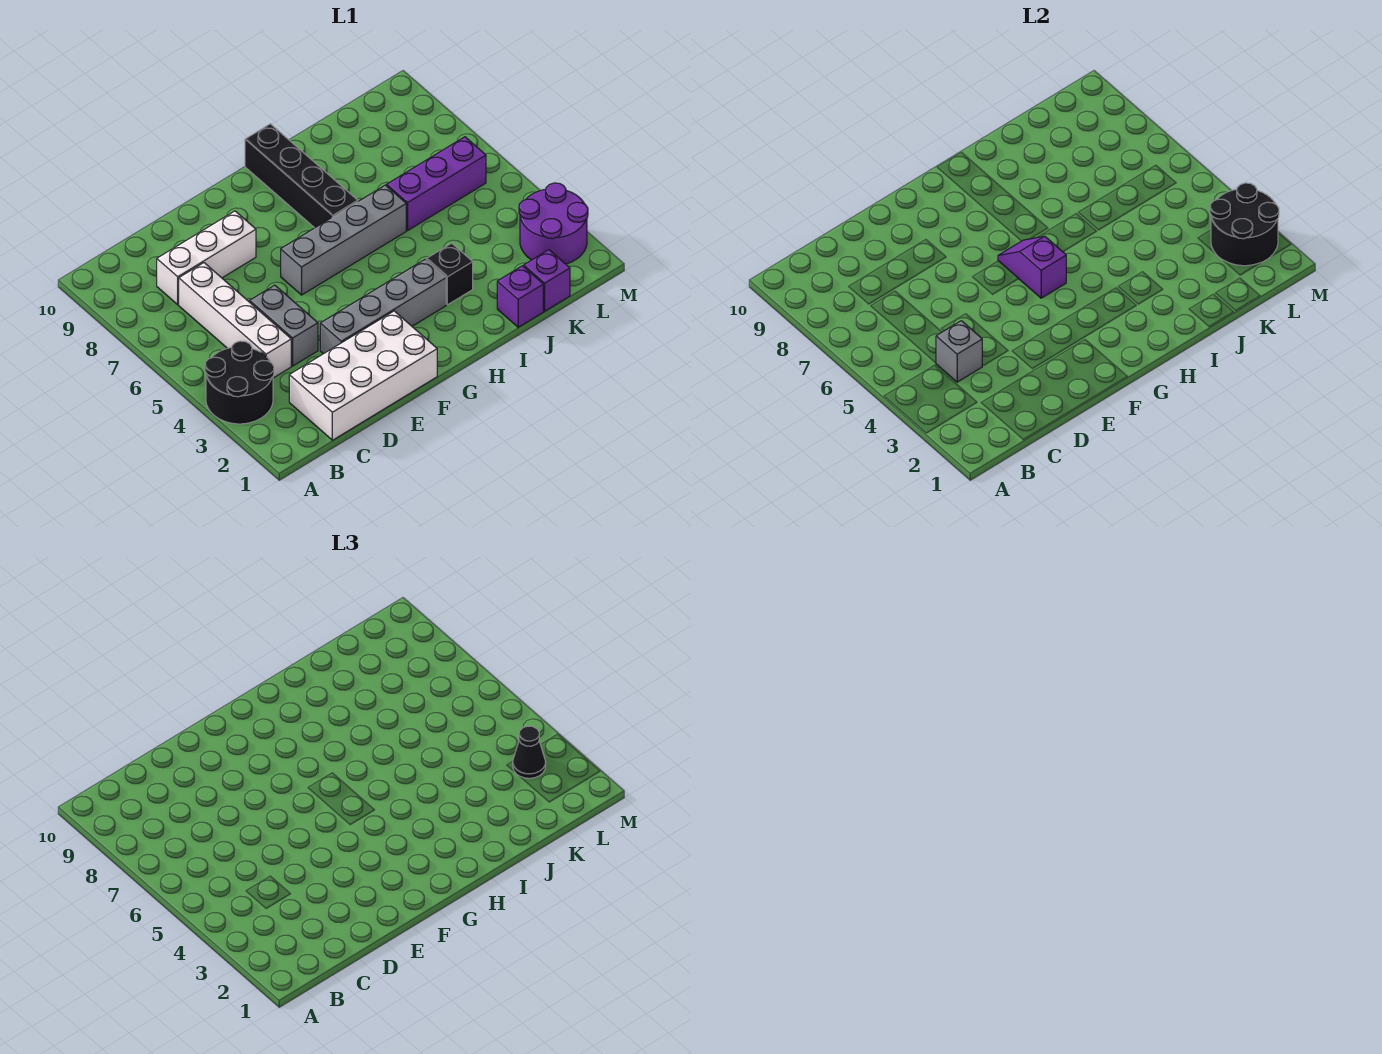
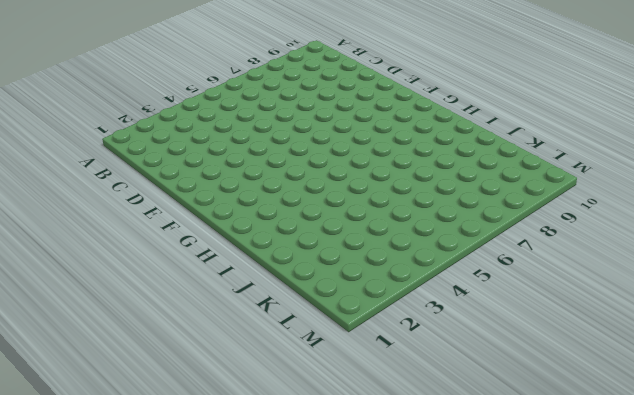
none -> black round brick A3:B4 level 1
none -> white brick C1:F2 level 1
none -> white brick C4:C7 level 1

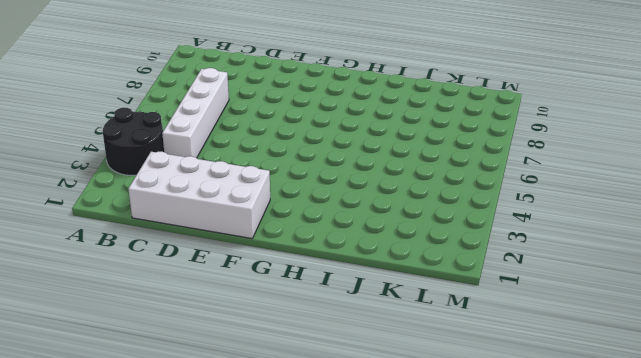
none -> white brick C8:E8 level 1
none -> grey brick D4:D5 level 1
none -> grey brick E3:H3 level 1

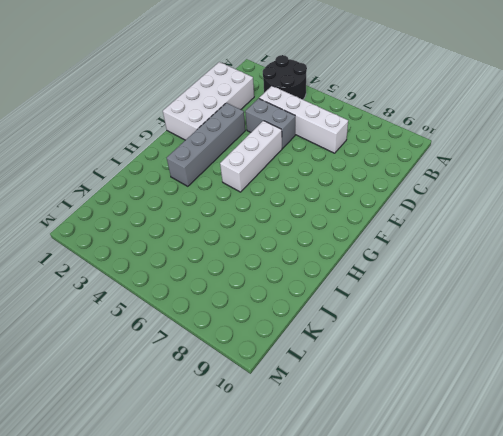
white brick E5:G5 level 1 -> white brick C8:E8 level 1
none -> grey brick F6:I6 level 1
none -> black brick H7:H10 level 1
none -> black brick I3 level 1

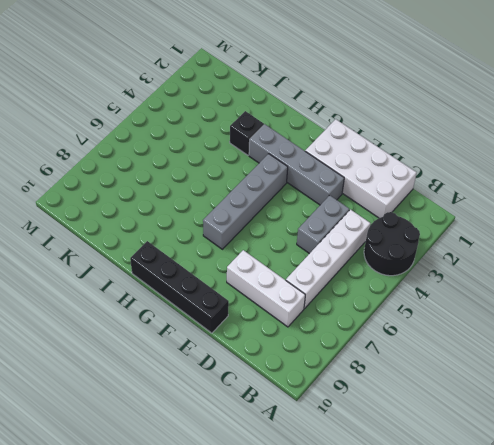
black brick E10:H10 level 1 -> black brick H7:H10 level 1
grey brick G4:G7 level 1 -> grey brick F6:I6 level 1
none -> purple brick J1 level 1
none -> purple brick J6:L6 level 1
none -> purple brick K1 level 1

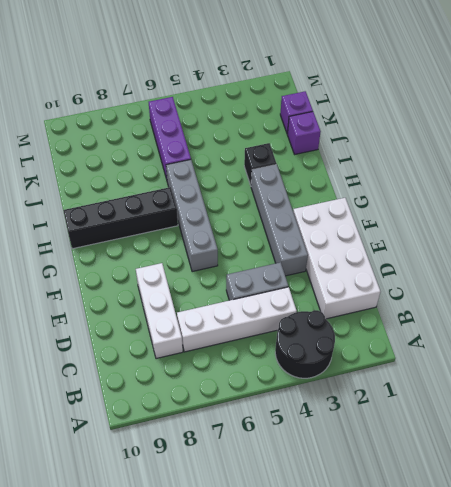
none -> purple round brick L2:M3 level 1
none -> grey brick C4 level 2
none -> purple slope G5:G6 level 2 top 5

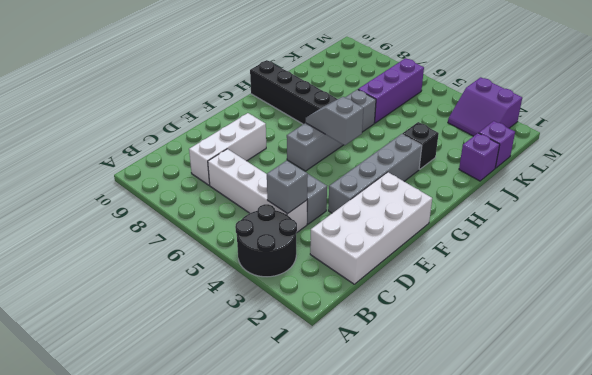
grey slope G5:G6 level 2 top 5 -> purple slope G5:G6 level 2 top 5
purple slope L2:M3 level 1 top M -> purple round brick L2:M3 level 1
none -> black round brick L2:M3 level 2
none -> black cone L3 level 3

